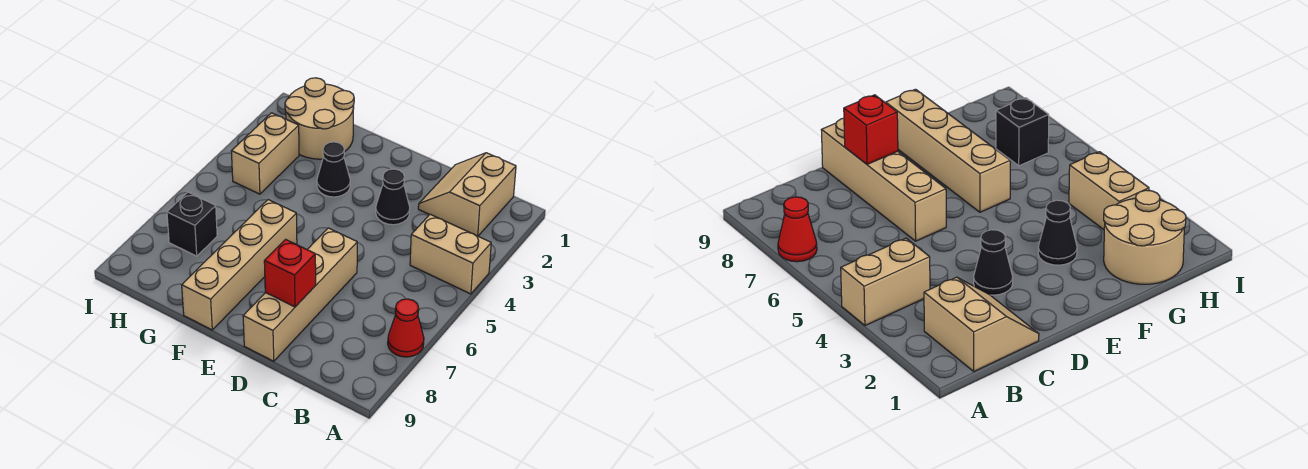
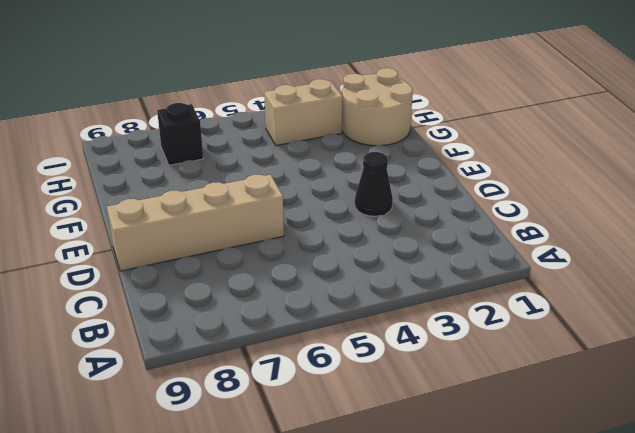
none -> tan brick A4:B4 level 1
none -> red cone A7 level 1

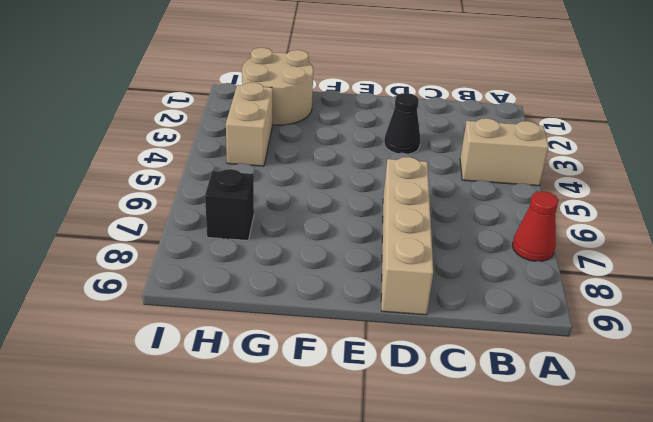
none -> tan slope B1:C2 level 1 top B
none -> black cone F3 level 1

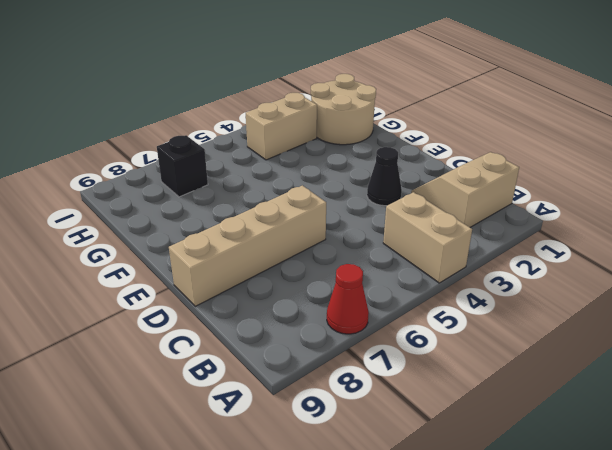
none -> black cone F3 level 1
none -> tan brick F6:F9 level 1

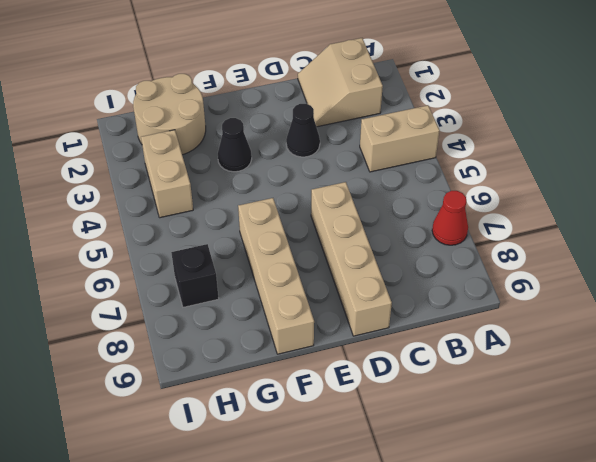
none -> red brick D8 level 2

